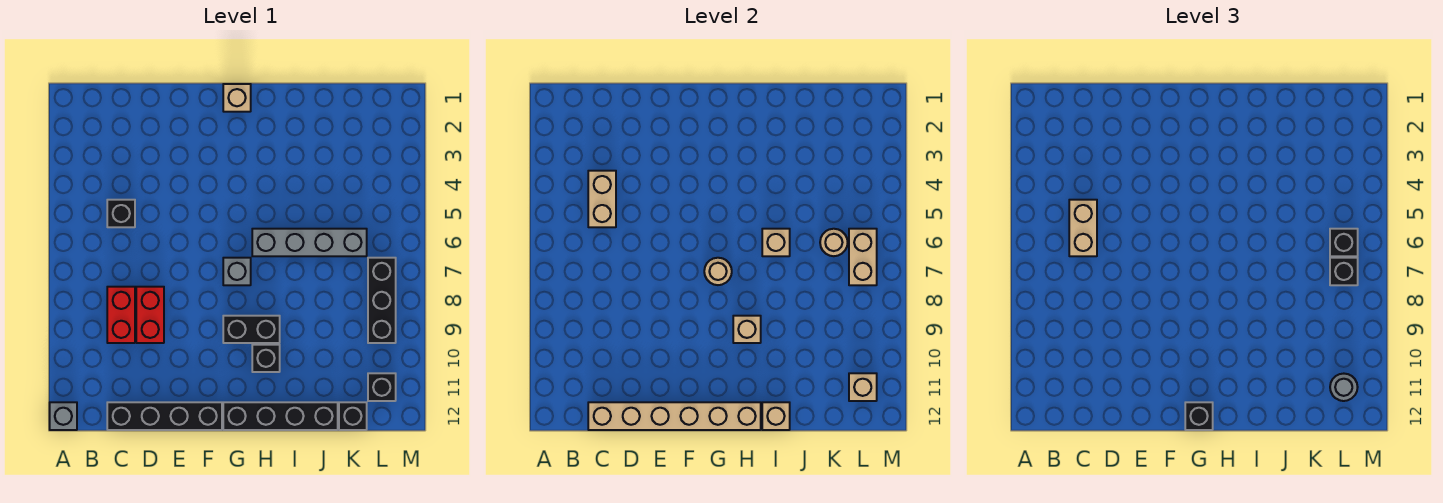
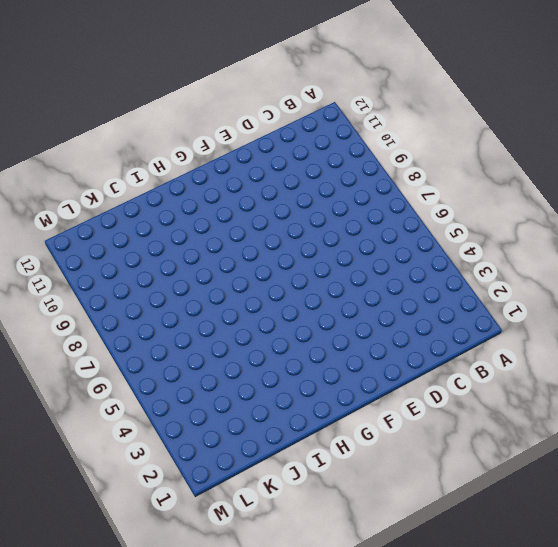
none -> grey brick A12 level 1
none -> black brick C5 level 1
none -> red brick C8:C9 level 1

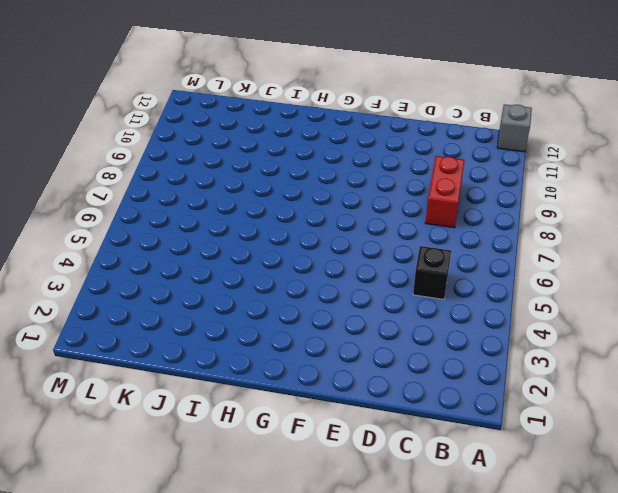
none -> black brick C12:F12 level 1
none -> red brick D8:D9 level 1
none -> tan brick G1 level 1

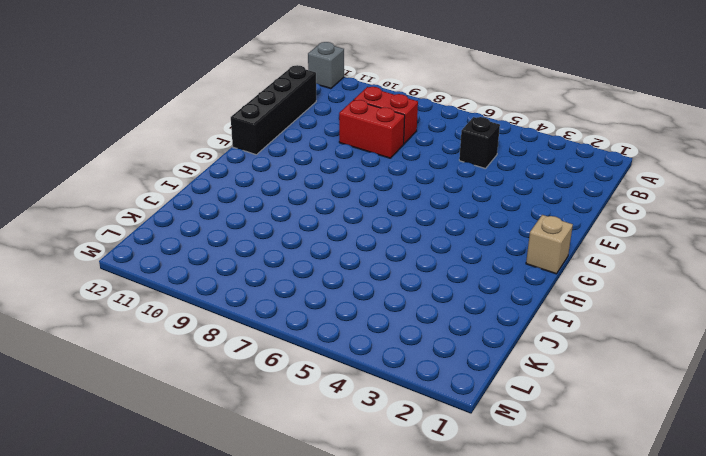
none -> grey brick G7 level 1
none -> black brick G9:H9 level 1
none -> black brick G12:J12 level 1

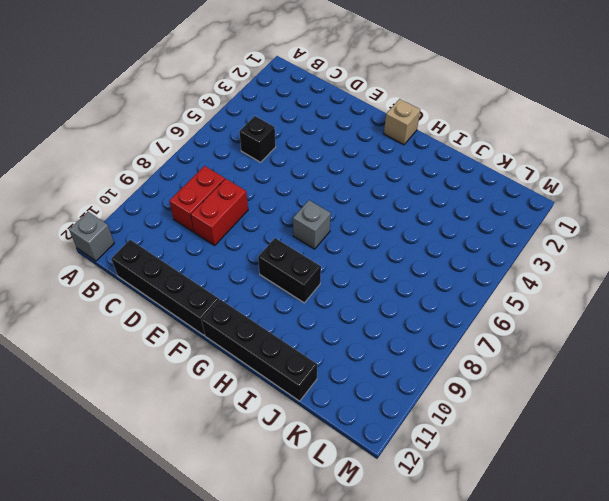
none -> grey brick H6:K6 level 1
none -> black brick H10 level 1
none -> black brick K12 level 1

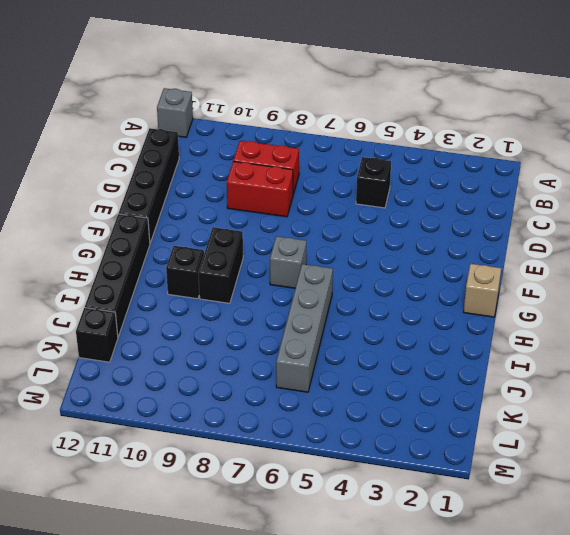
none -> black brick L7:L9 level 1
none -> black brick L11 level 1
none -> tan brick C4:C5 level 2

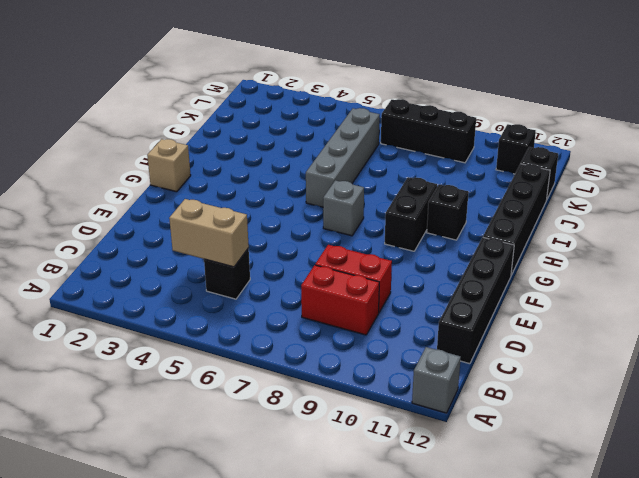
none -> tan brick C12:H12 level 2
none -> tan round brick G7 level 2
none -> tan brick H9 level 2

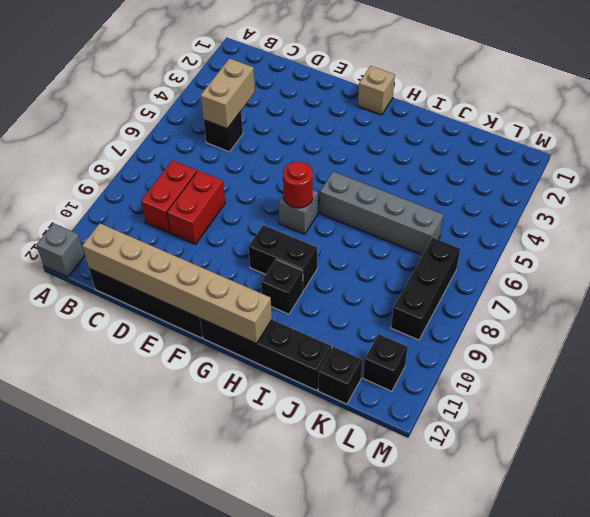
red round brick G7 level 2 -> tan round brick G7 level 2
none -> tan brick H9 level 2
none -> tan brick I6 level 2
none -> tan brick I12 level 2

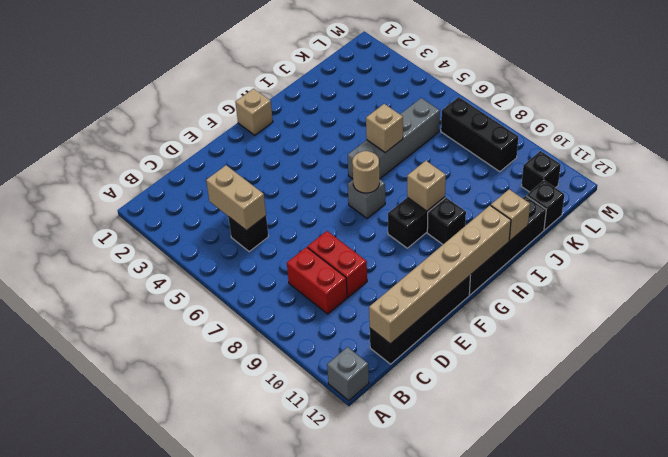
none -> tan round brick K6 level 2
none -> tan brick L6:L7 level 2
none -> tan brick L11 level 2

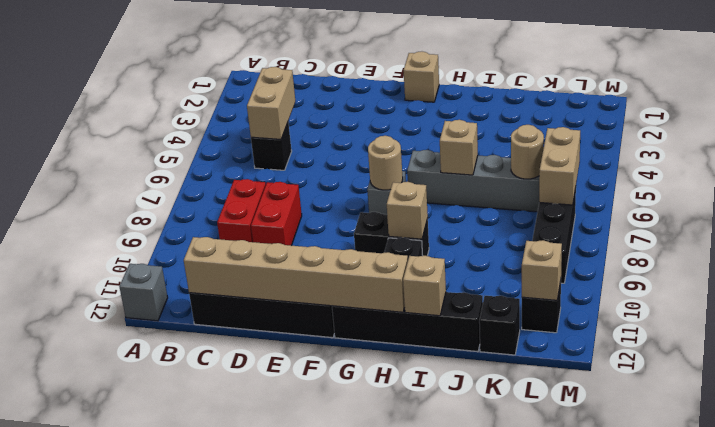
none -> tan brick C5:C6 level 3
none -> black brick G12 level 3
none -> black brick L6 level 3

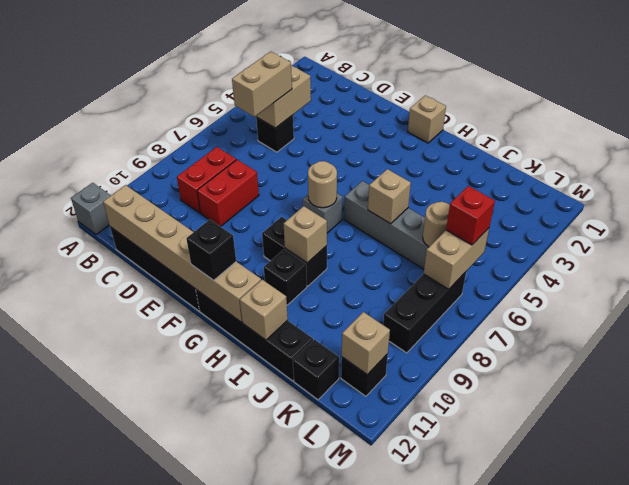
red brick L6 level 3 -> black brick L6 level 3
none -> black brick L7 level 3
none -> grey round brick L11 level 3

